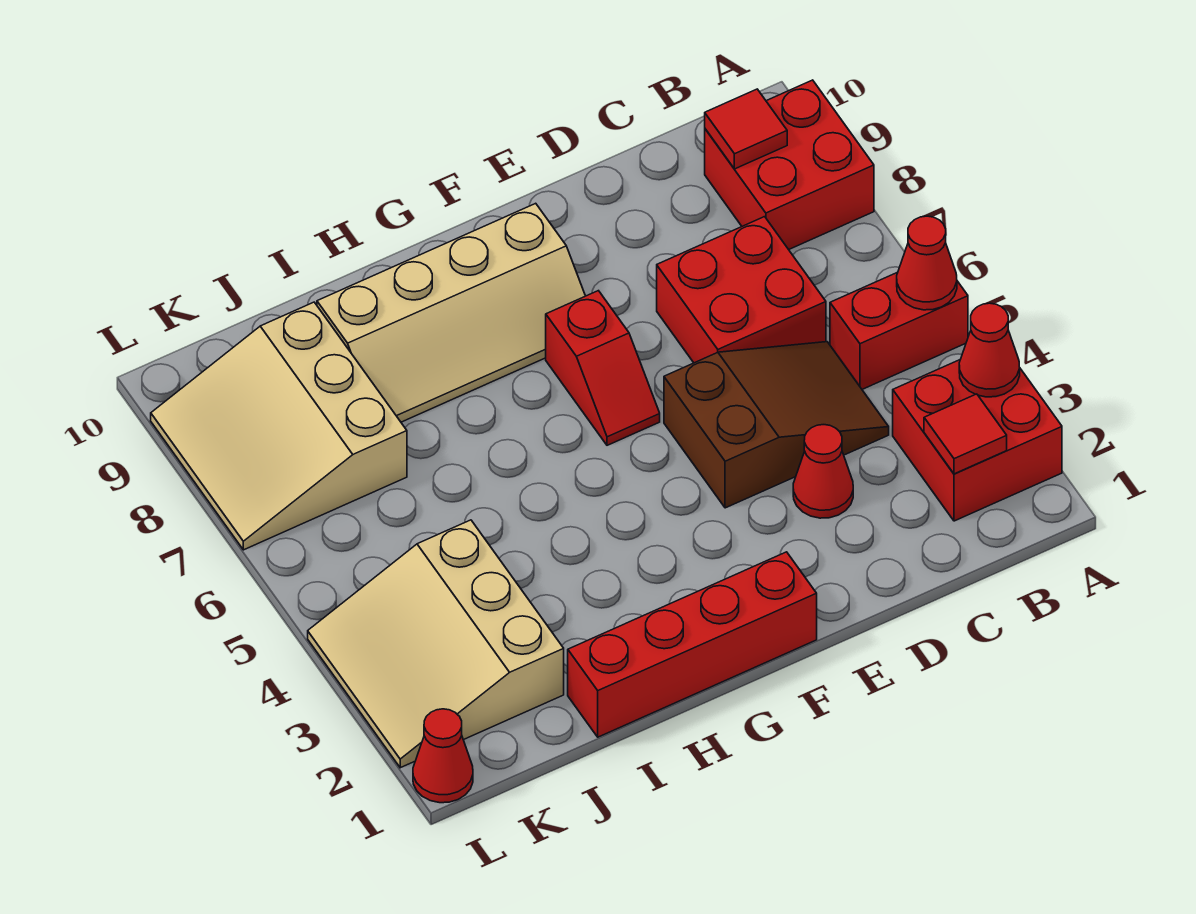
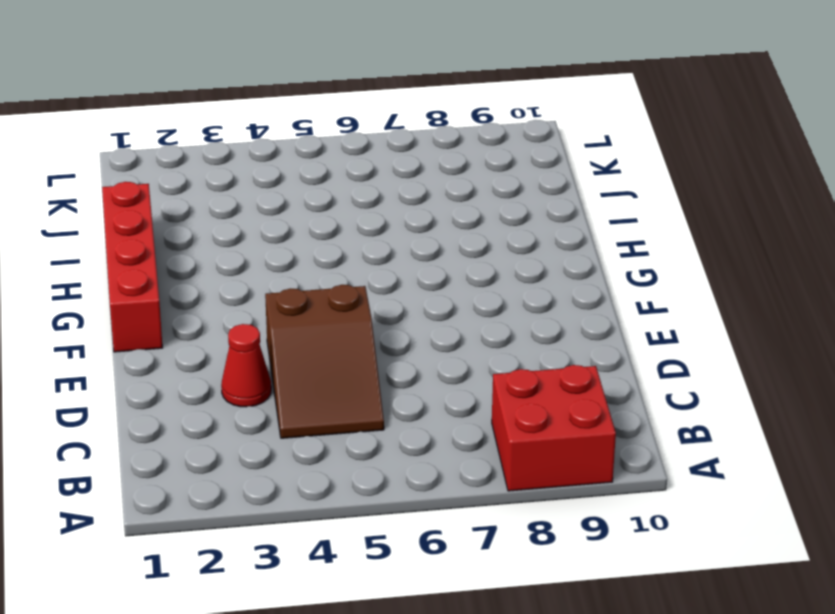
none -> red brick A2:B3 level 1
none -> red brick A5:B5 level 1
none -> red brick C6:D7 level 1

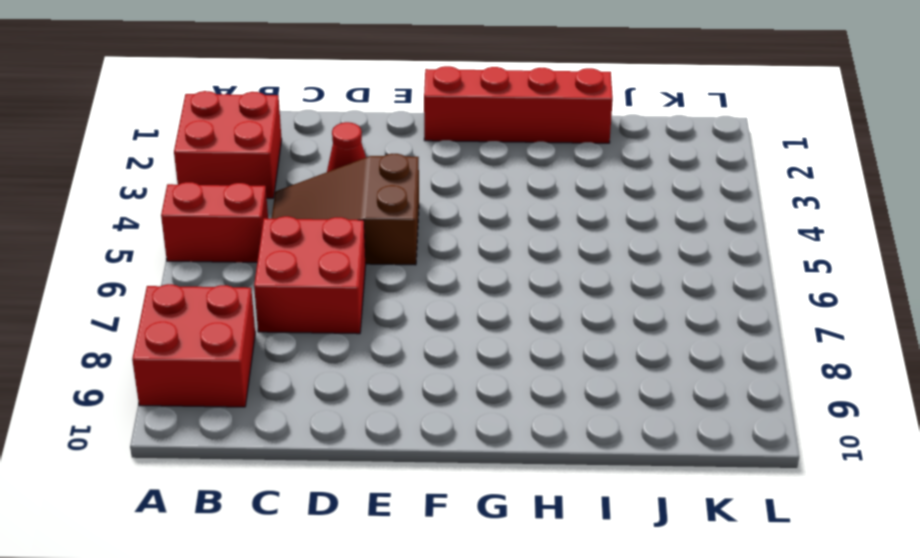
none -> red slope F6:F7 level 1 top 7
none -> tan slope F8:I9 level 1 top 9
none -> tan slope J2:L4 level 1 top J

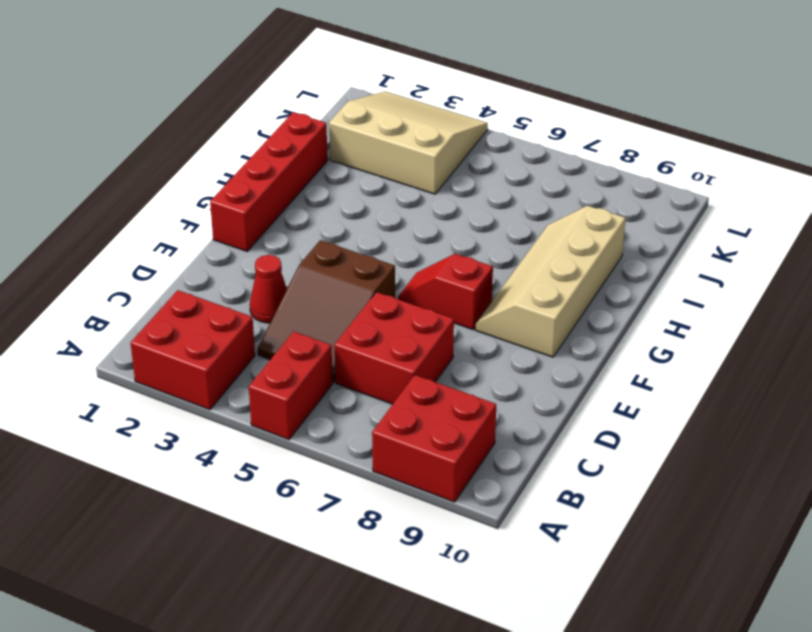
none -> tan slope J7:L9 level 1 top J
none -> red cone L1 level 1
none -> red cone A3 level 2

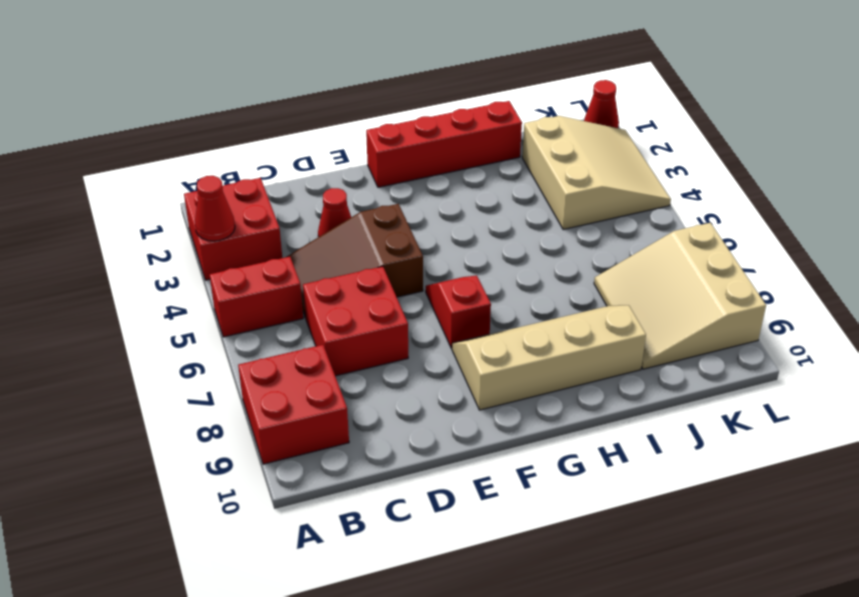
tan slope J7:L9 level 1 top L -> tan slope J7:L9 level 1 top J
none -> red cone A5 level 2
none -> red tile B2 level 2
none -> red tile B9 level 2

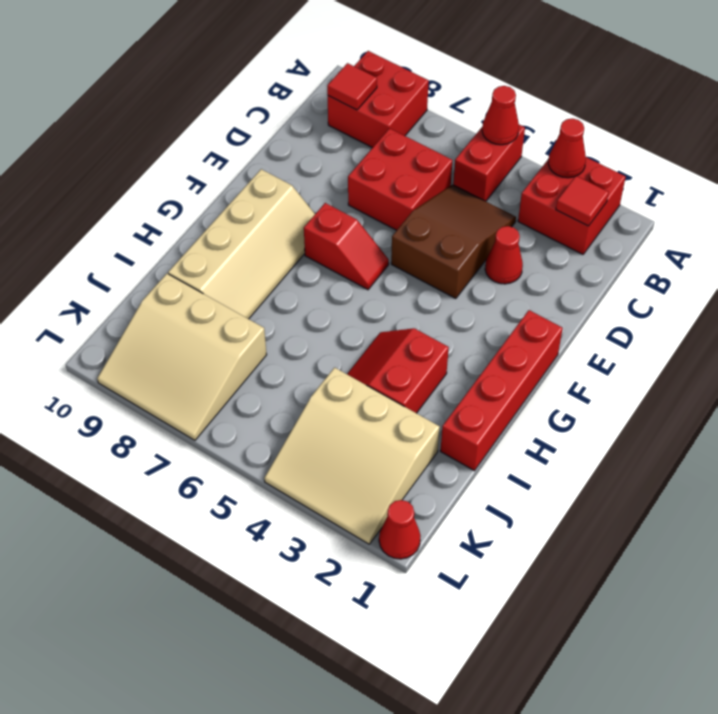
red slope H3:I4 level 1 top 3 -> none

